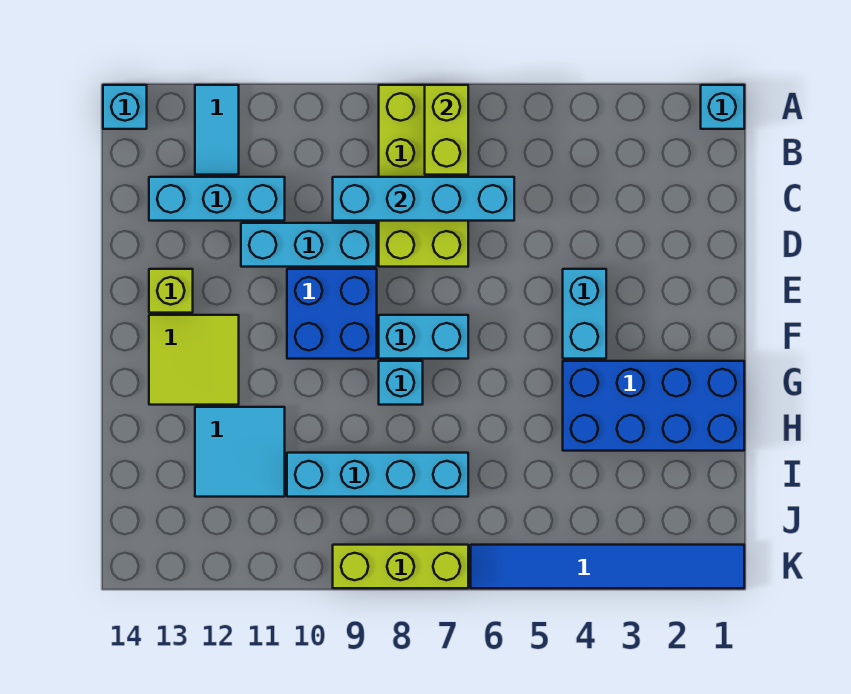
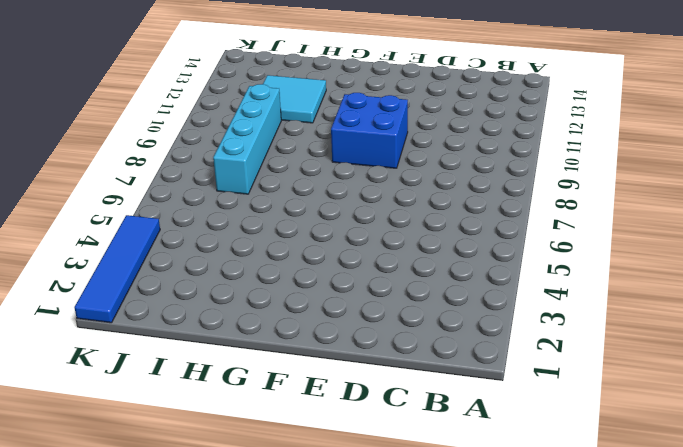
blue tile K1:K4 level 1 -> blue tile K1:K6 level 1
none -> cyan brick A1 level 1
none -> lime brick A7:D8 level 1
none -> cyan tile A12:B12 level 1

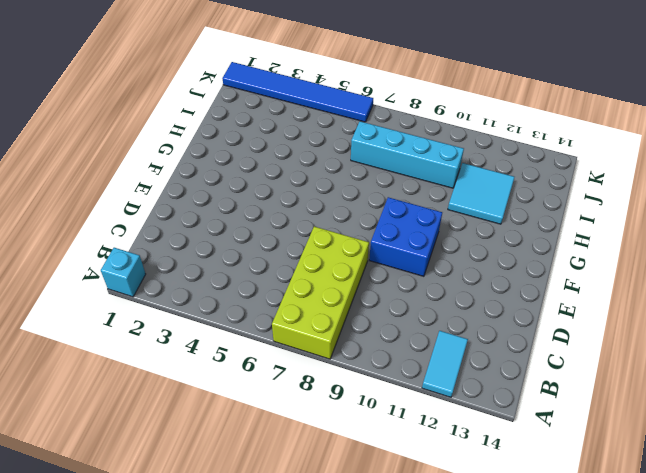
none -> cyan brick A14 level 1
none -> cyan brick C11:C13 level 1
none -> cyan brick D9:D11 level 1

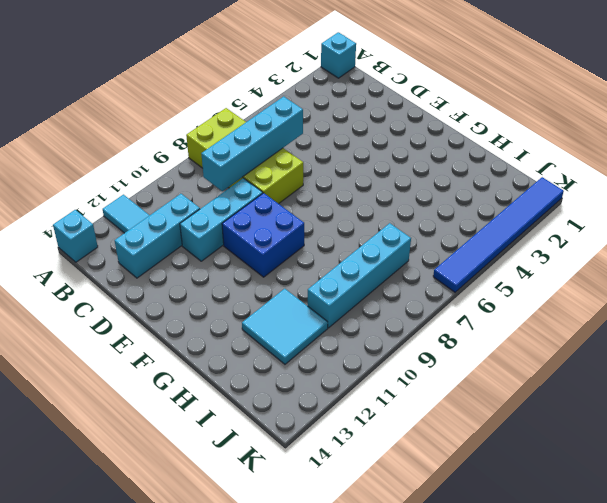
none -> cyan brick E4:F4 level 1
none -> lime brick E13 level 1
none -> cyan brick F7:F8 level 1

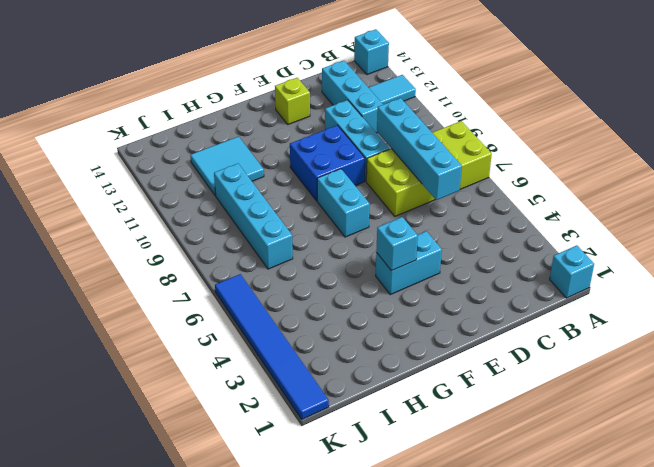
cyan brick F4 level 2 -> cyan brick G8 level 1
none -> lime tile F12:G13 level 1
none -> blue brick G1:H4 level 1
none -> lime brick K7:K9 level 1

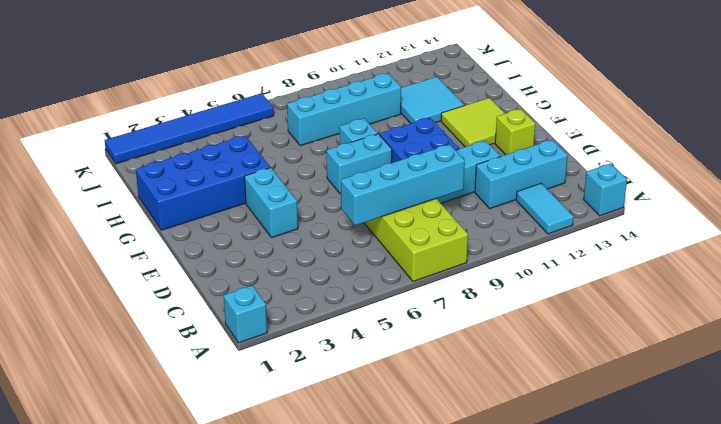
none -> lime brick K7:K9 level 1
none -> lime brick A7:B7 level 2

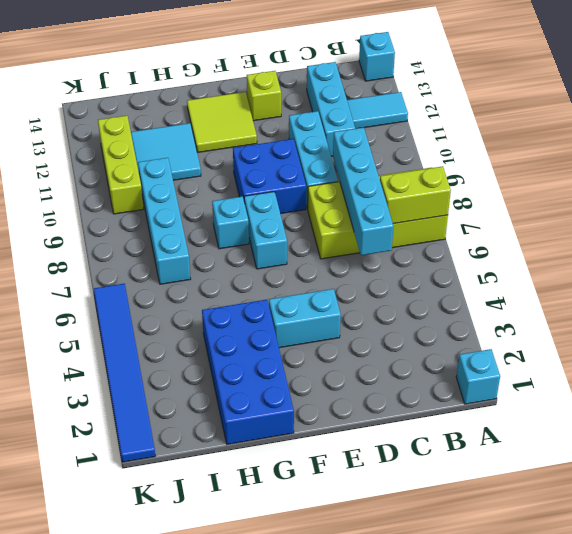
lime brick J10:J12 level 1 -> lime brick K7:K9 level 1

